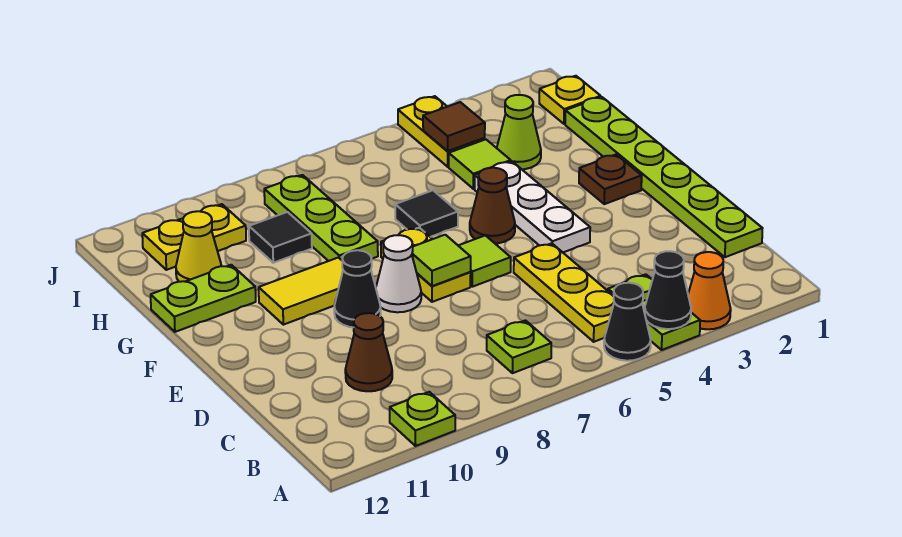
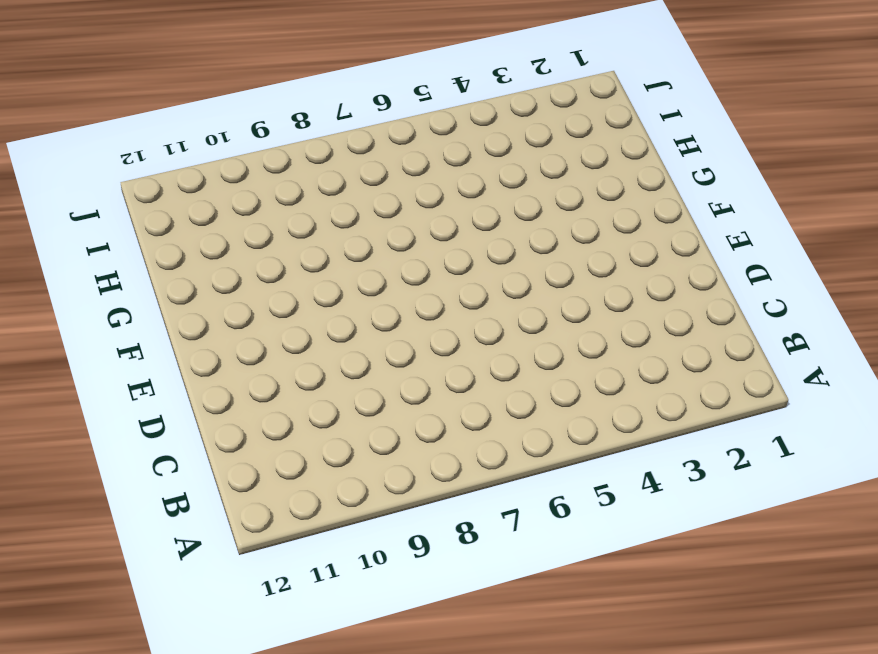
none -> orange cone A3 level 1
none -> lime plate A4:B4 level 1
none -> black cone A5 level 1

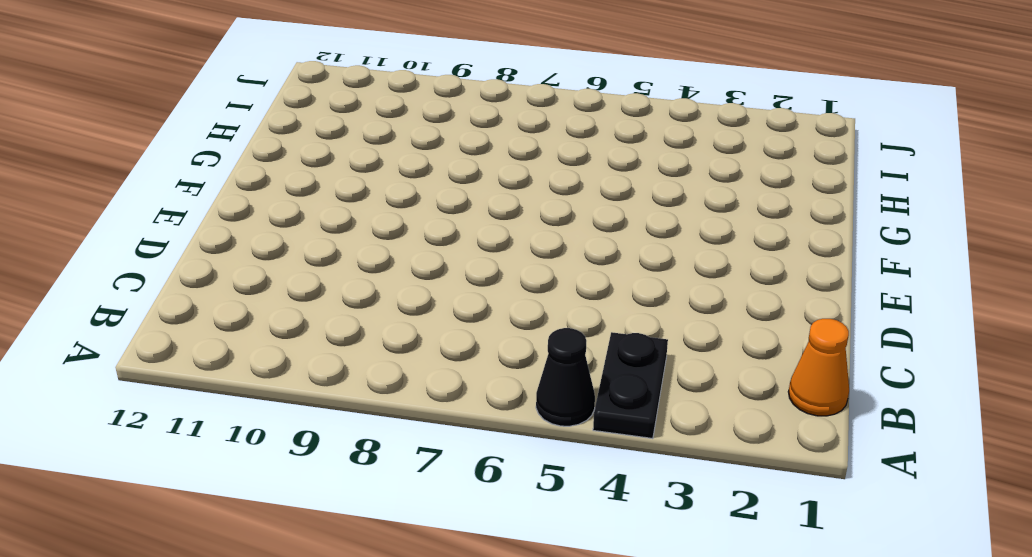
black plate A4:B4 level 1 -> lime plate A4:B4 level 1
orange cone B1 level 1 -> orange cone A3 level 1
none -> lime plate A10 level 1
none -> yellow plate B5:D5 level 1
none -> lime plate B7 level 1

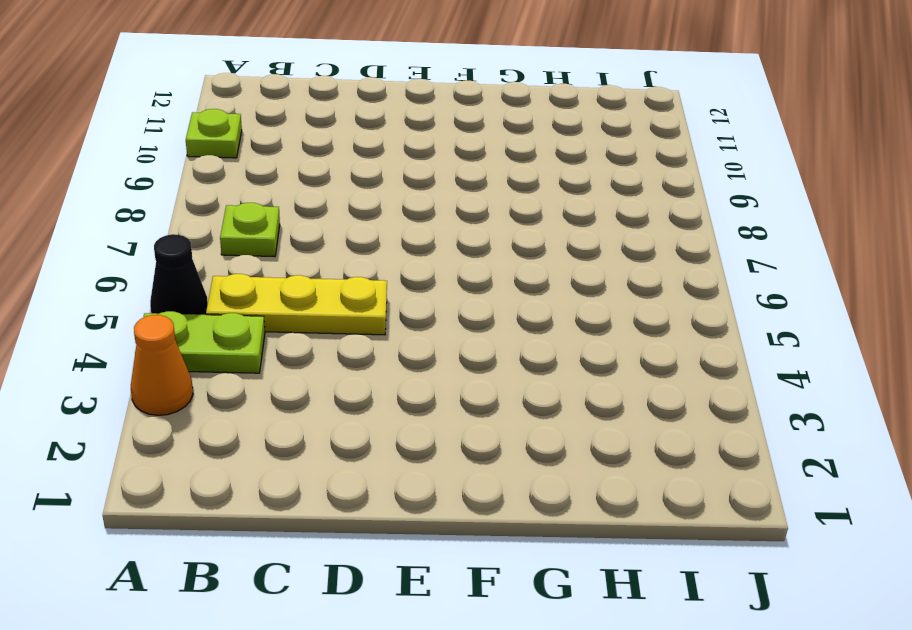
none -> lime plate C1:H1 level 1
none -> brown cone C10 level 1
none -> white plate E4:G4 level 1

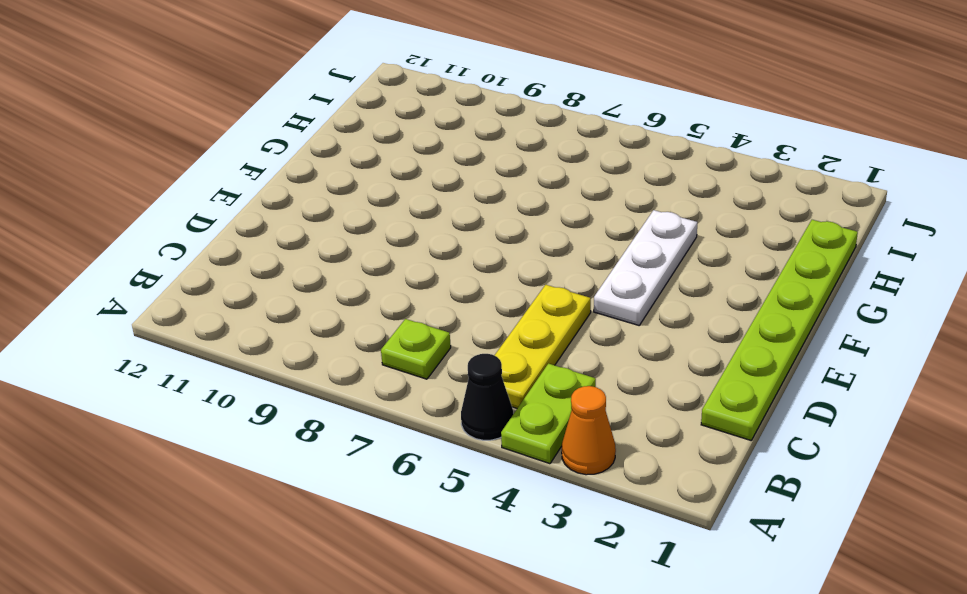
none -> lime plate A10 level 1
none -> brown cone C10 level 1
none -> lime tile E6 level 1

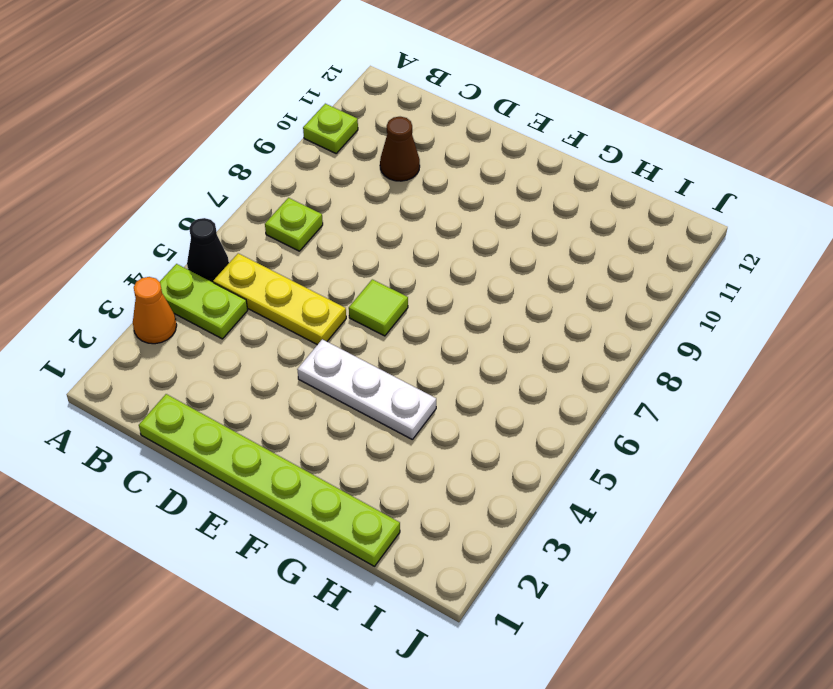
none -> yellow plate E7:F7 level 1
none -> white cone E8 level 1
none -> black cone E9 level 1

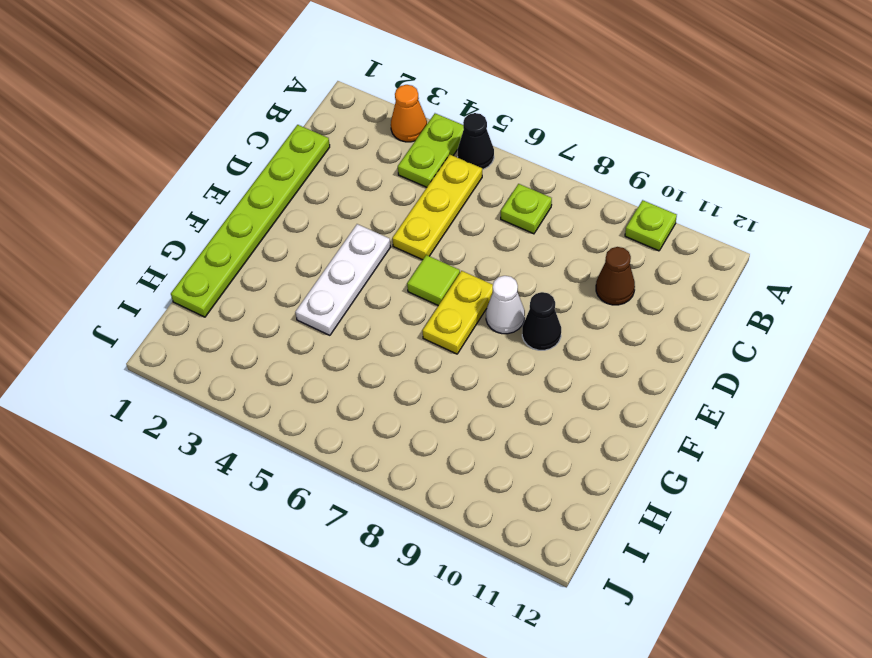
none -> brown plate F2 level 1
none -> brown cone F5 level 1
none -> yellow tile F9:F10 level 1

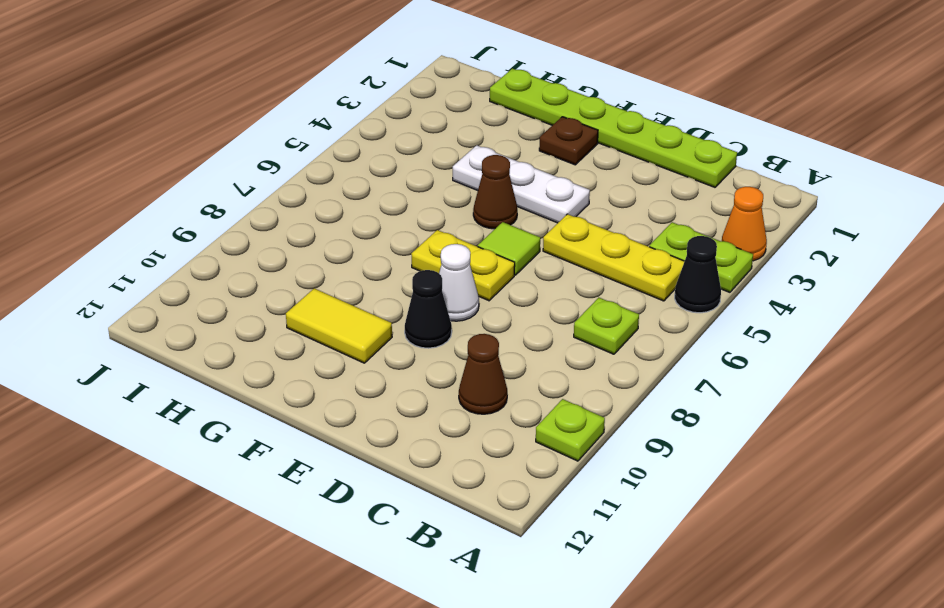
yellow tile F10:G10 level 1 -> yellow tile F9:F10 level 1
none -> black tile G6 level 1
none -> lime plate G8:I8 level 1
none -> lime plate G11:G12 level 1

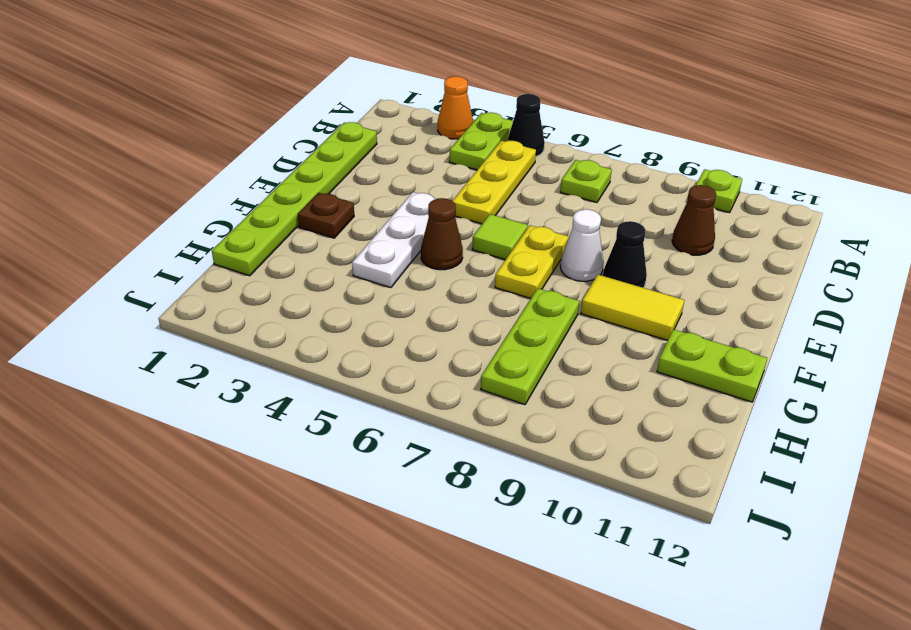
none -> black tile G6 level 1
none -> lime cone H3 level 1
none -> lime tile H4 level 1

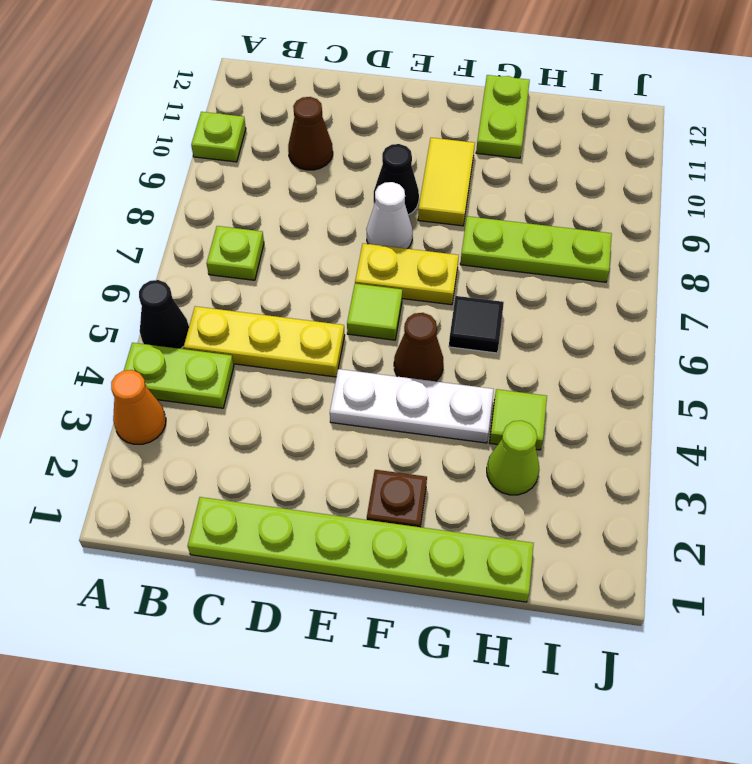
none -> black tile H9 level 1
none -> yellow cone H11 level 1
none -> yellow plate I1 level 1

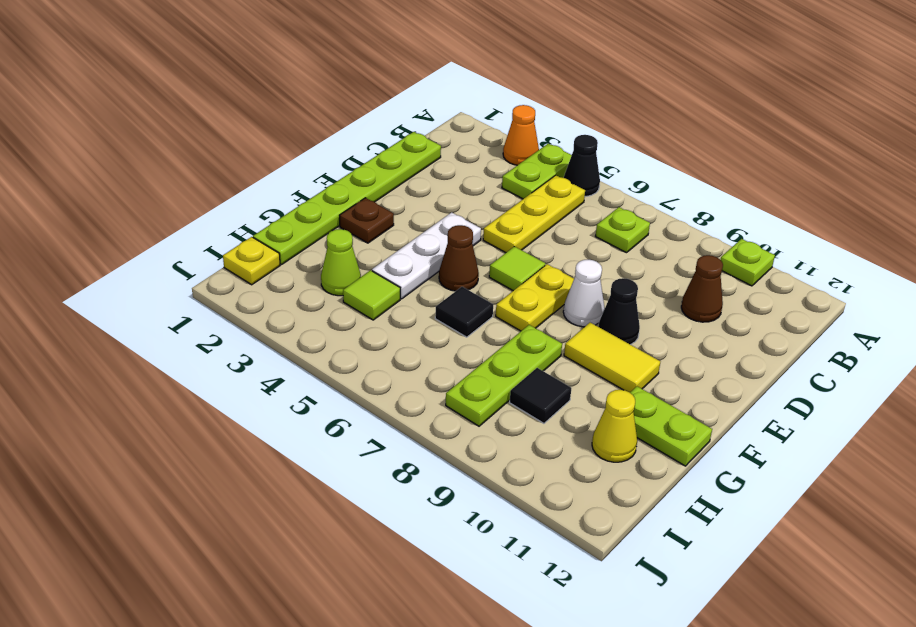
none -> yellow plate I4:J4 level 1
none -> yellow plate I10:I11 level 1
none -> black cone A4 level 2

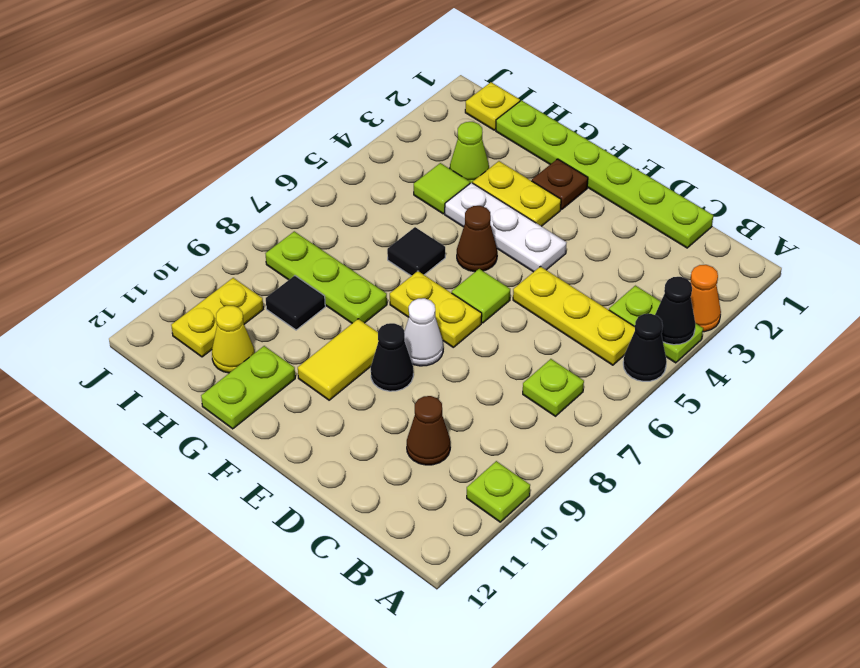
yellow plate F3:G3 level 1 -> yellow plate I4:J4 level 1
none -> lime tile E7 level 2
none -> brown tile I4 level 2

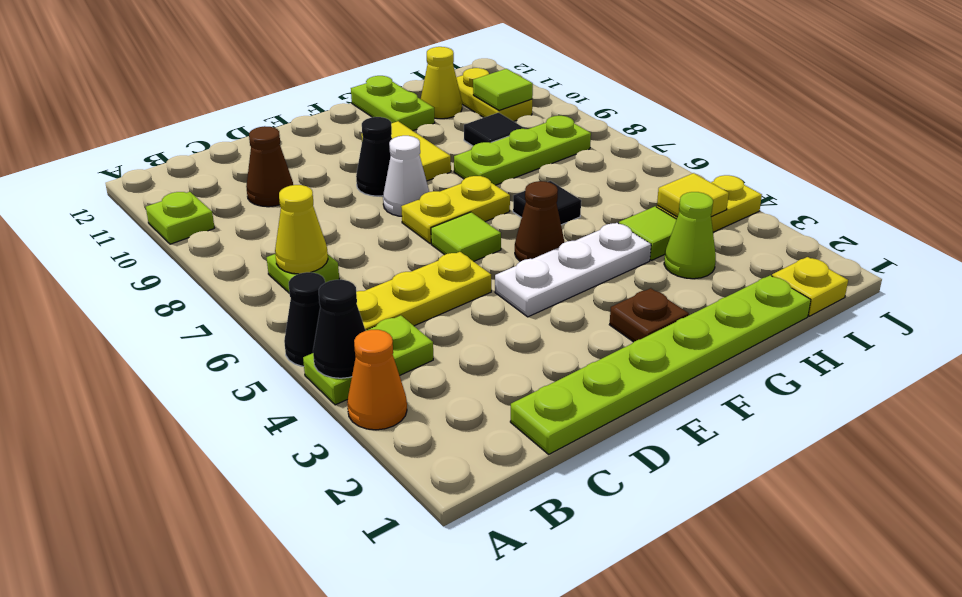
yellow cone B7 level 2 -> none
yellow tile I4 level 2 -> brown tile I4 level 2
lime tile I10 level 2 -> lime tile E7 level 2

